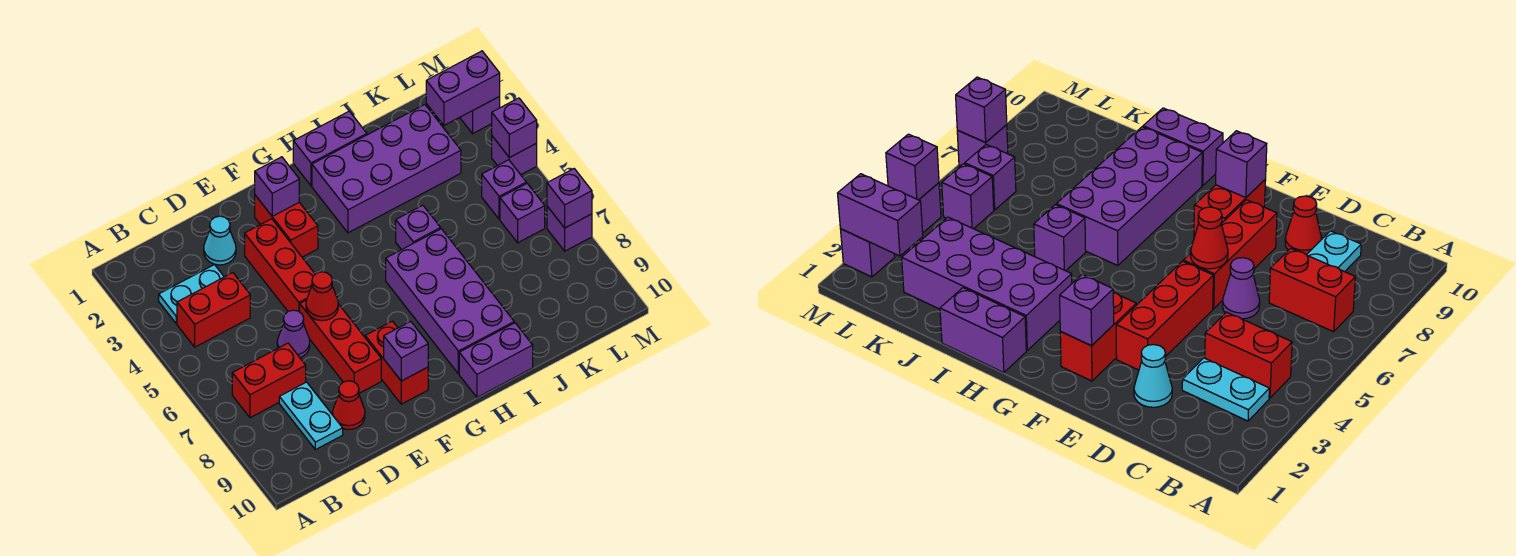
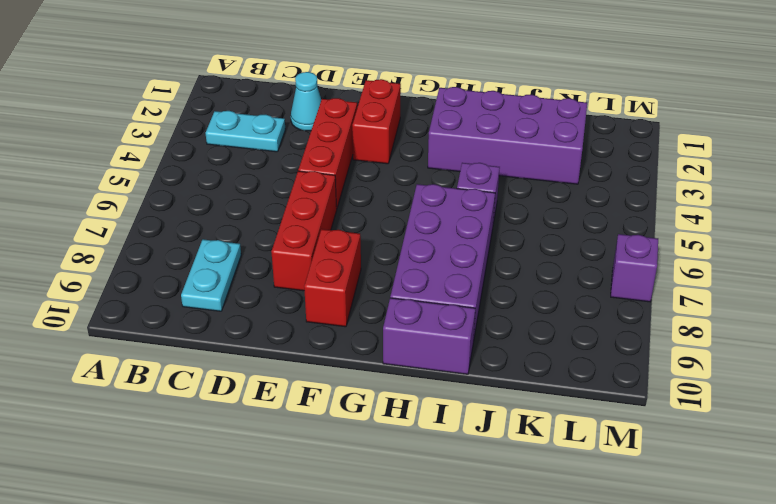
none -> red brick B4:C4 level 1
none -> red brick B7:C7 level 1
none -> purple cone D6 level 1

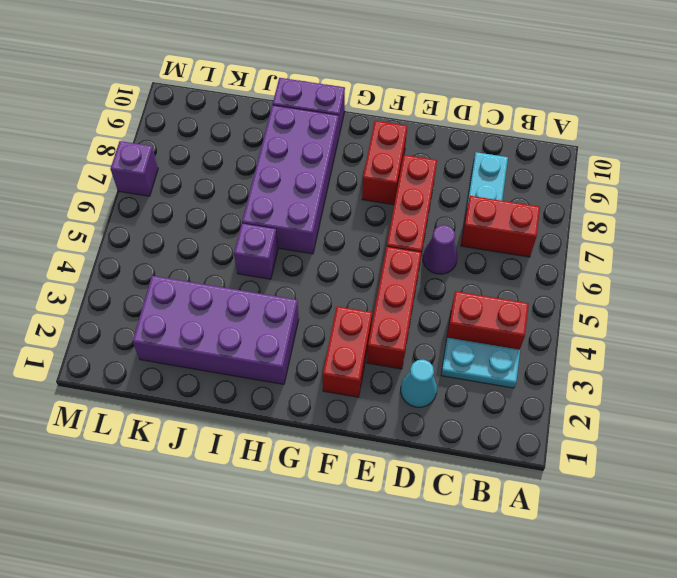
none -> red cone D9 level 1
none -> purple brick H1:I1 level 1
none -> purple brick L5 level 1

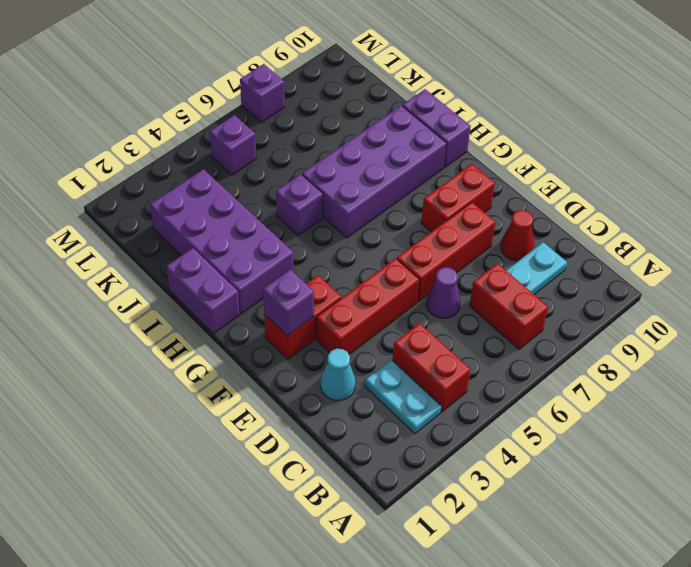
none -> purple brick L6 level 1
none -> purple brick M2 level 1
none -> purple brick M4 level 1

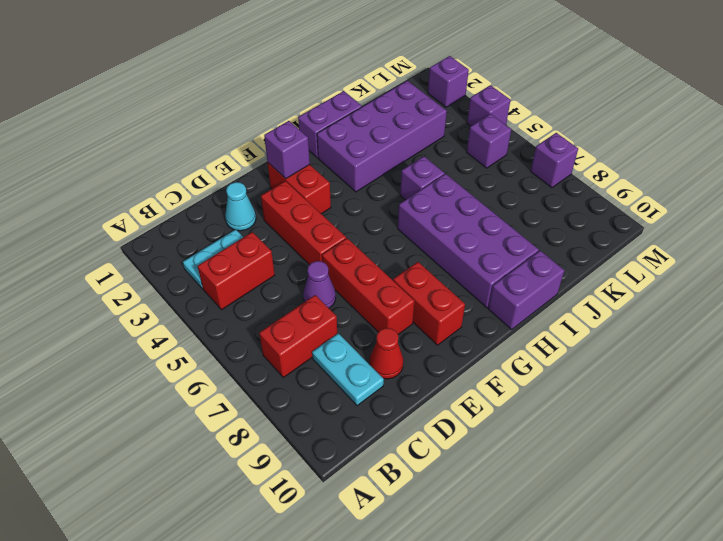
none -> purple brick L6 level 1
none -> red cone E6 level 2
none -> purple brick F9 level 2

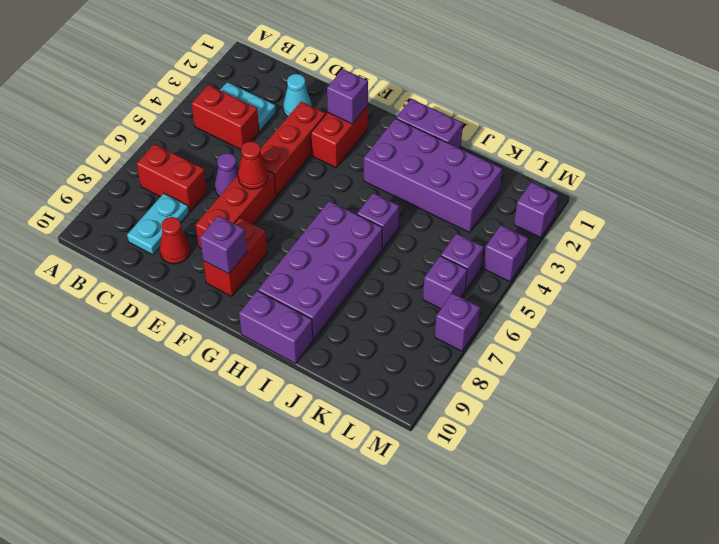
none -> purple brick L2:M2 level 2
none -> purple brick M4 level 2
none -> purple brick M7 level 2

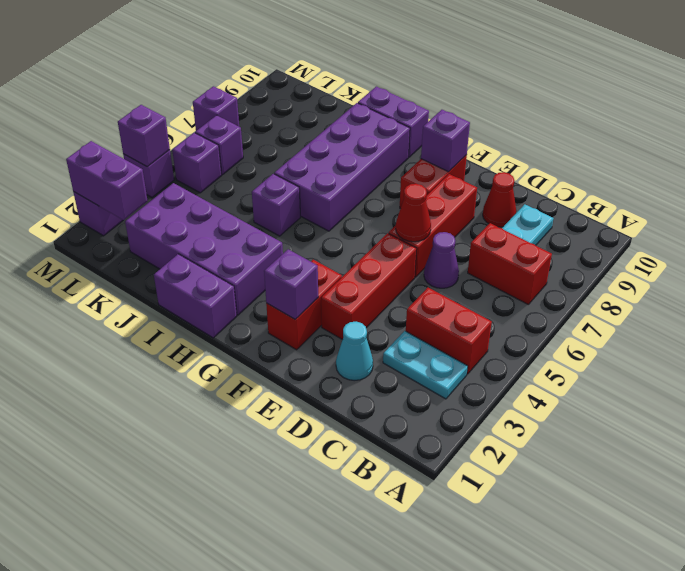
none -> purple brick M7 level 2

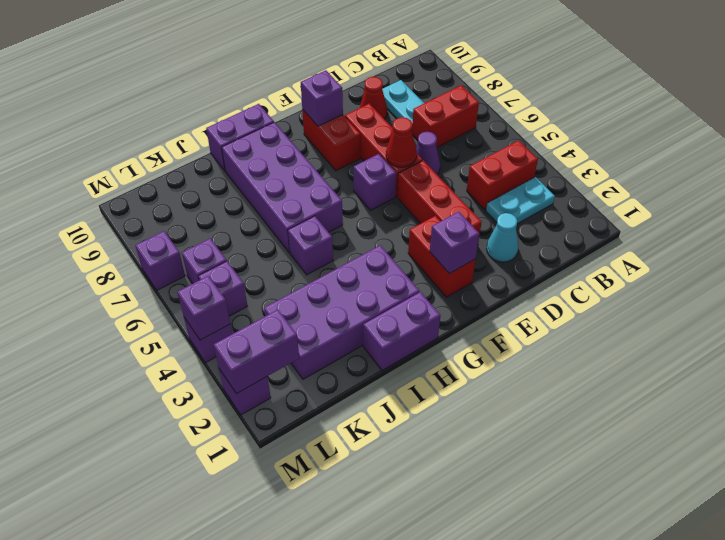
purple brick F6 level 1 -> purple brick M7 level 2

